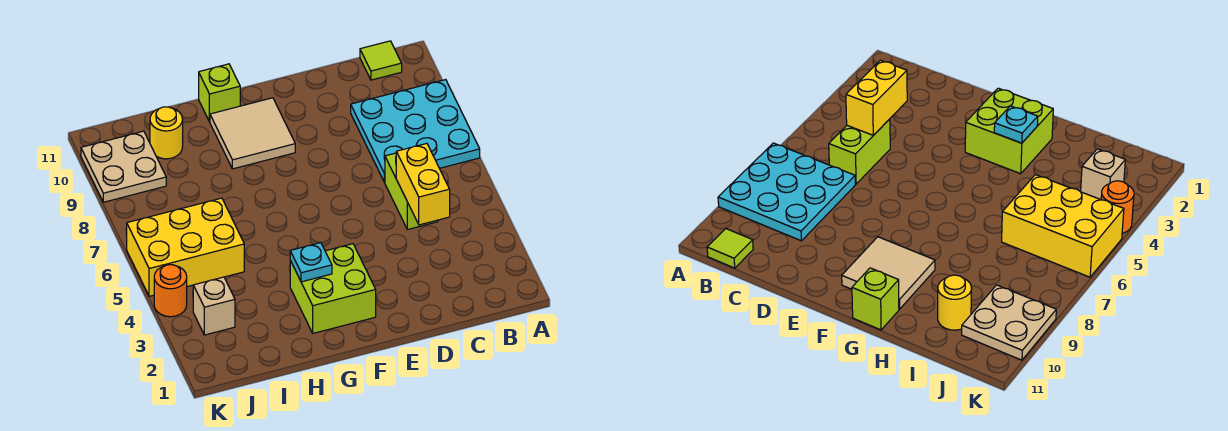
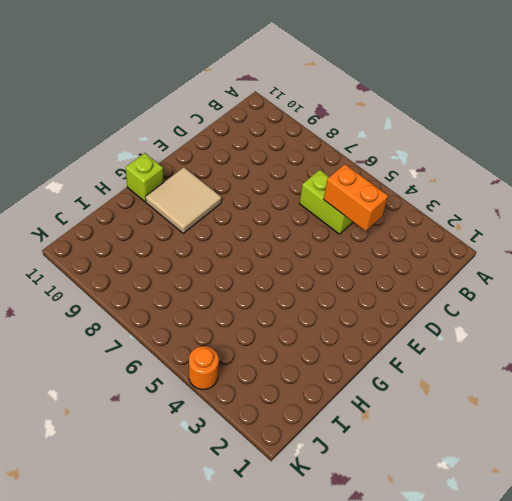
orange brick C4:C5 level 2 -> yellow brick C4:C5 level 2
none -> cyan plate A7:C9 level 1
none -> lime tile B11 level 1
none -> lime brick F2:G3 level 1

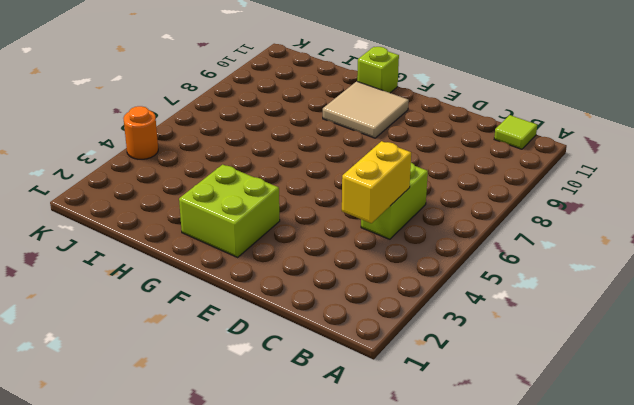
none -> cyan plate A7:C9 level 1
none -> yellow brick I5:K6 level 1
none -> yellow round brick I10 level 1

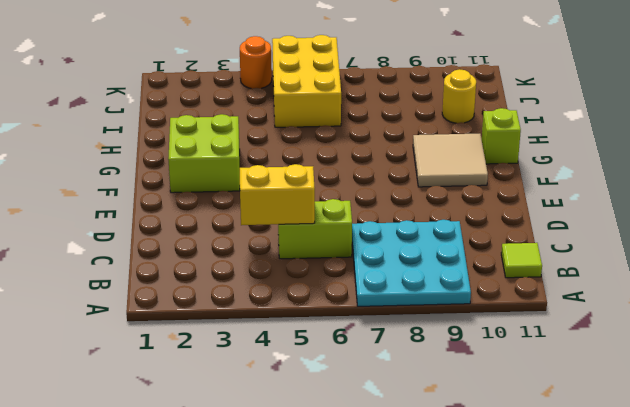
none -> tan brick J3 level 1
none -> tan plate J9:K10 level 1
none -> cyan plate G3 level 2

